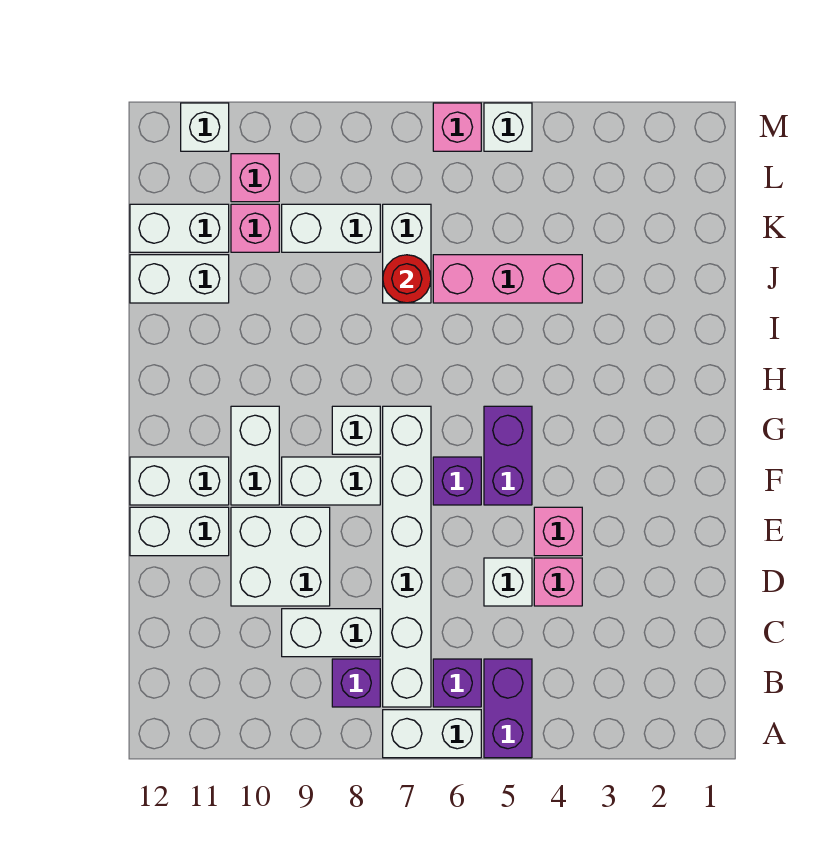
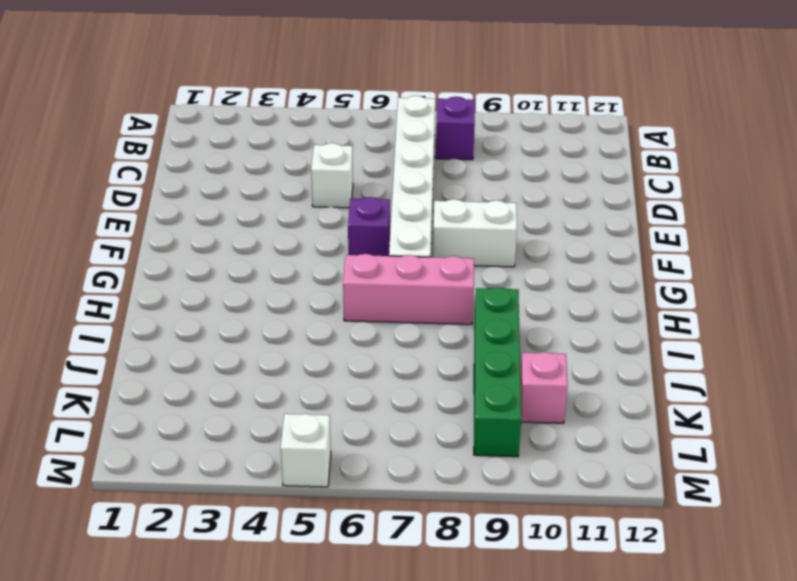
pink brick H6:H8 level 1 -> pink brick J4:J6 level 1
green brick I9:L9 level 1 -> white brick K8:K9 level 1
none -> purple brick A5:B5 level 1
none -> white brick A6:A7 level 1
none -> purple brick B6 level 1

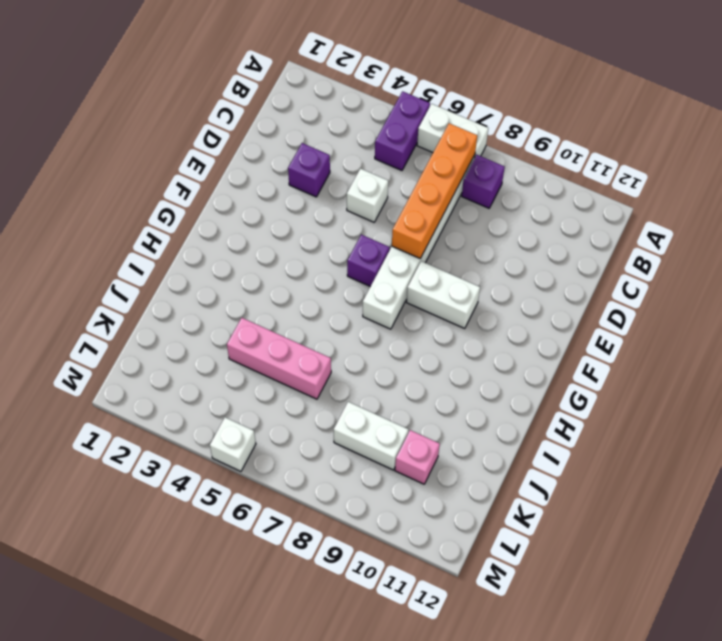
orange brick B7:E7 level 2 -> none
purple brick D3 level 1 -> purple brick B6 level 1
none -> white brick C8:C9 level 1
none -> pink brick D4 level 1
none -> white brick D9:E10 level 1

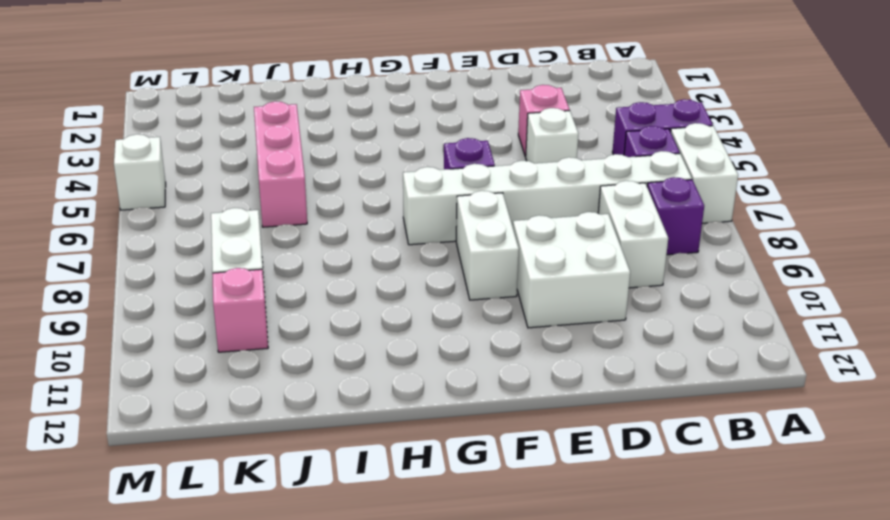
none -> pink brick E4 level 1
none -> white brick E11:E12 level 1
none -> purple brick F5:G5 level 1

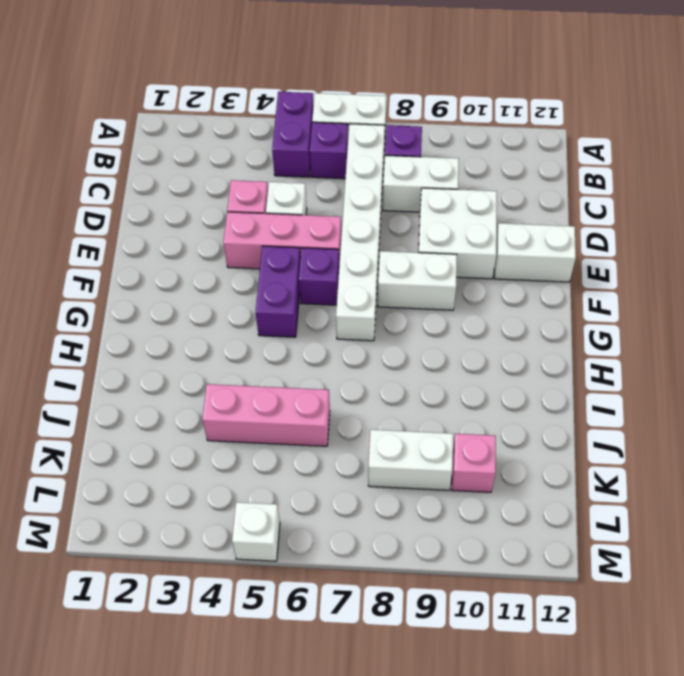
pink brick E4:E6 level 1 -> pink brick E4 level 1
none -> white brick F10:G10 level 1
none -> white brick F11:F12 level 1
none -> white brick G8 level 1

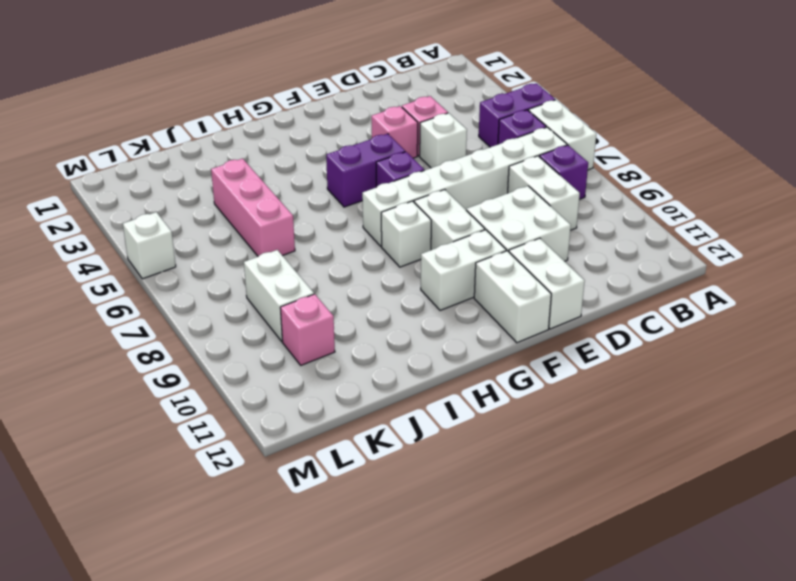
none -> white brick J7:K7 level 1
none -> white brick J11:J12 level 1
none -> white brick K11:K12 level 1

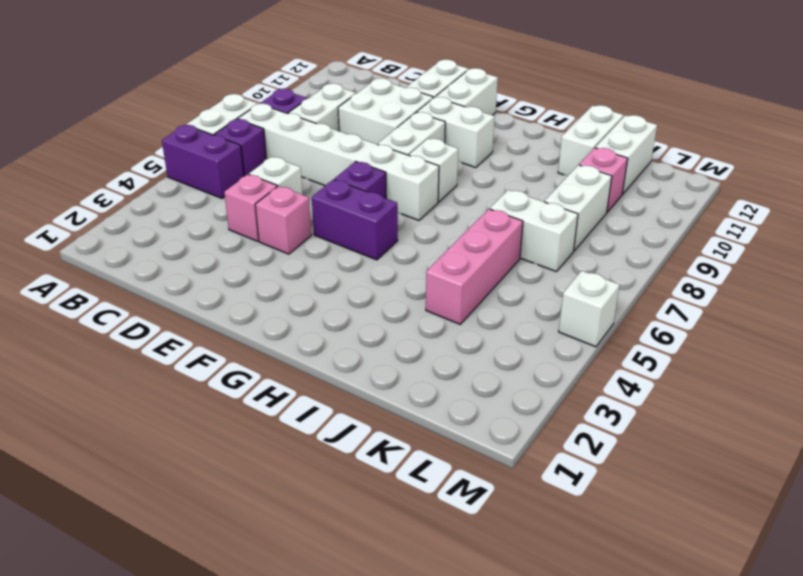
none -> pink brick L10 level 1
none -> pink brick M6 level 1
none -> white brick M11 level 1

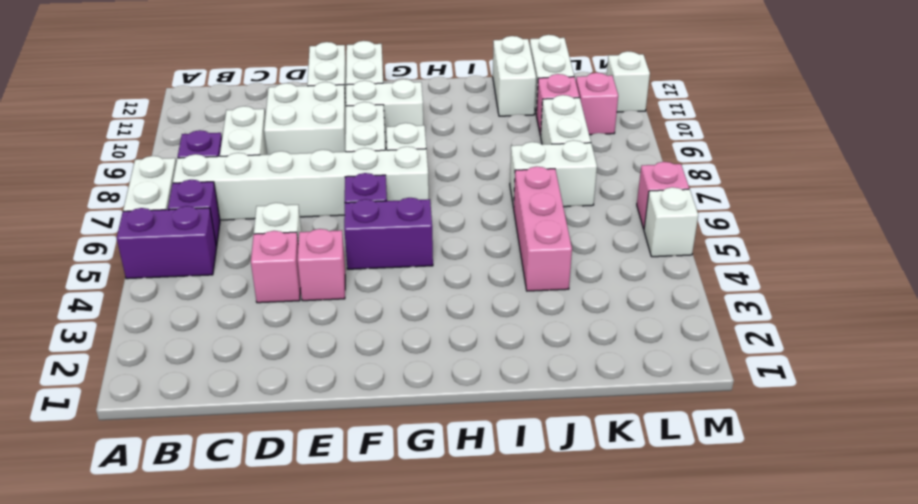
none -> red round brick J7 level 2

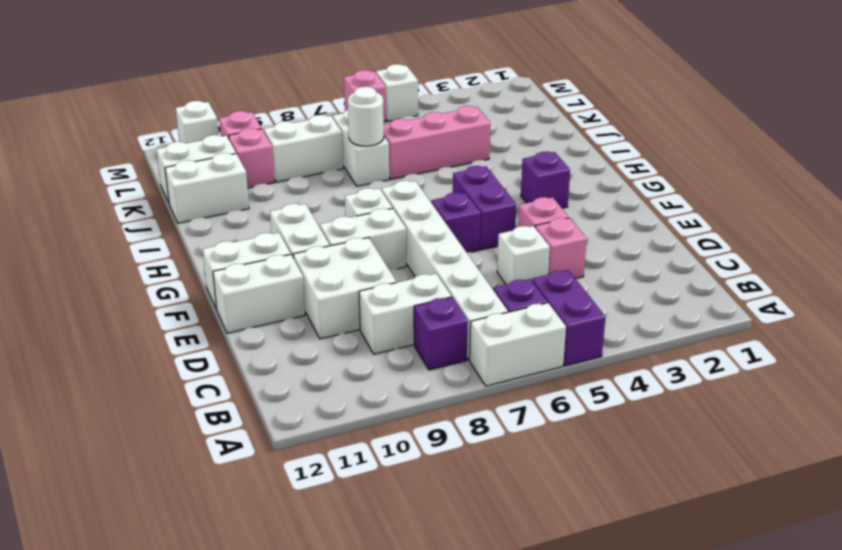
purple brick G3 level 1 -> none
white round brick J7 level 2 -> red round brick J7 level 2

